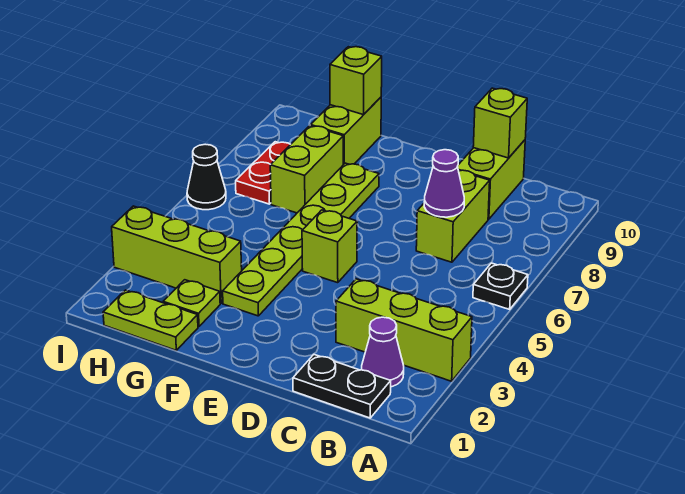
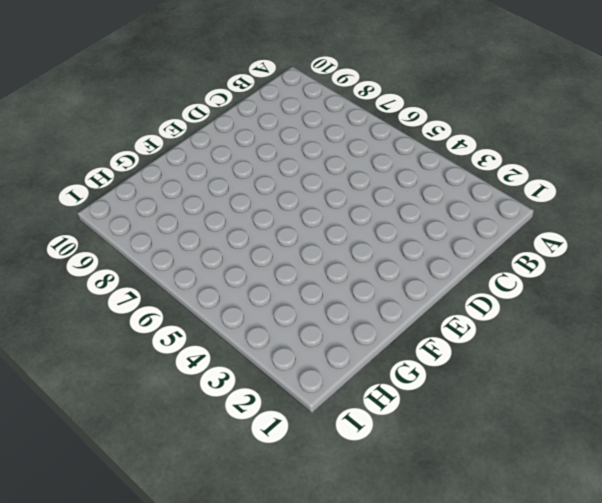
none -> lime brick A3:C3 level 1
none -> black plate A6 level 1
none -> black plate B1:C1 level 1

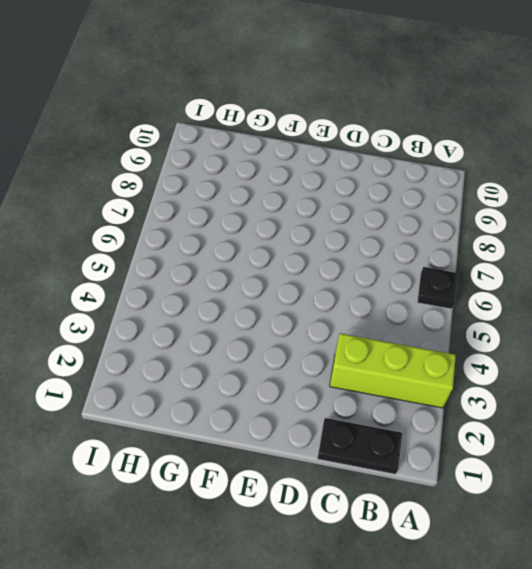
none -> purple cone B2 level 1
none -> lime brick C7:C8 level 1
none -> lime brick C9:C10 level 1

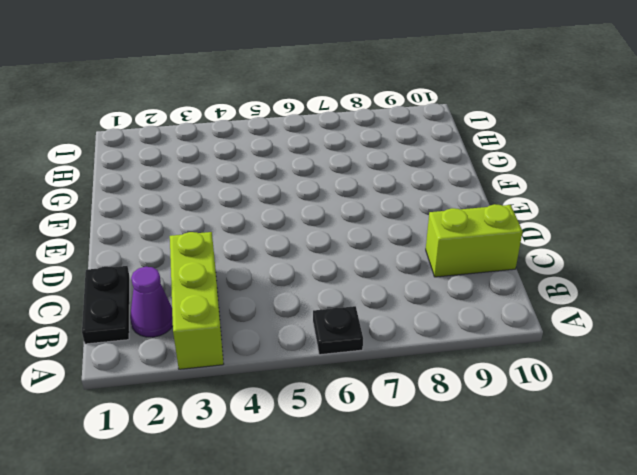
none -> lime brick C7:C8 level 1
none -> lime brick E5 level 1
none -> lime plate F3:F8 level 1

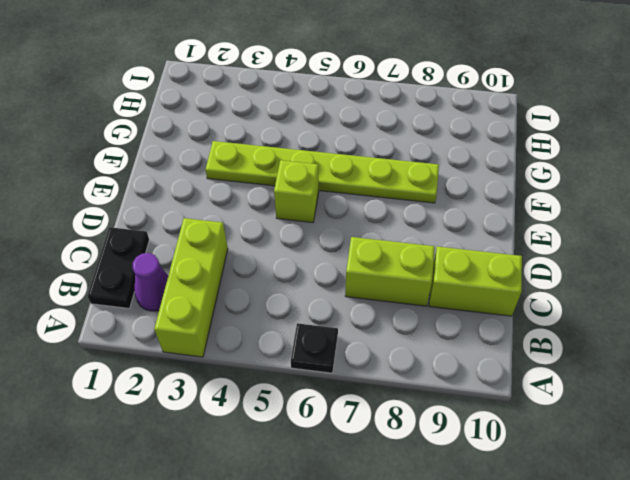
none -> lime plate G1:H1 level 1
none -> lime plate G2 level 1
none -> lime brick G3:I3 level 1

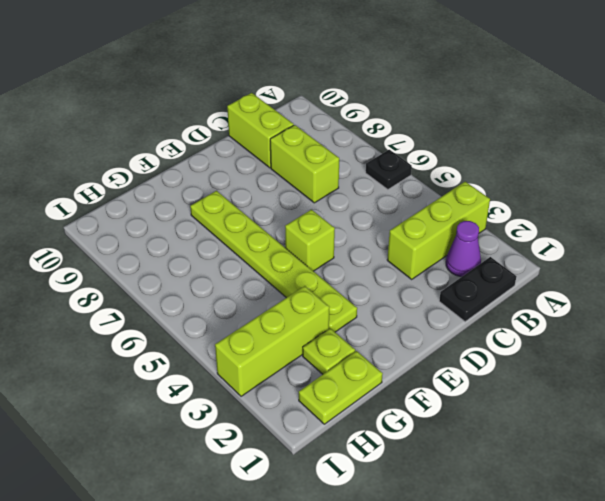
none -> lime brick G7:G8 level 1
none -> lime brick G9:G10 level 1
none -> red plate H7:H8 level 1

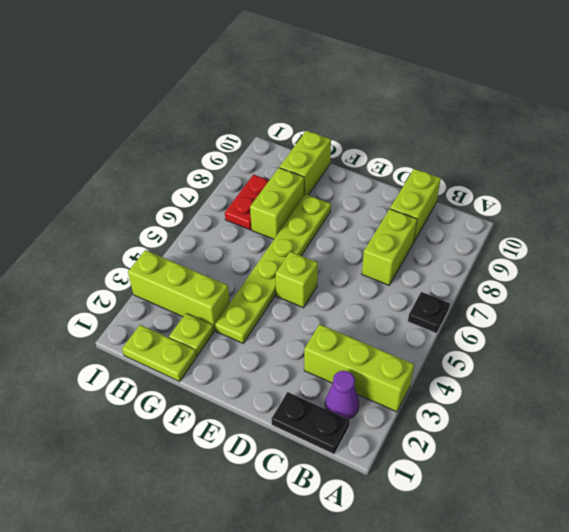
none -> black cone I6 level 1
none -> purple cone C7 level 2
none -> lime brick C10 level 2

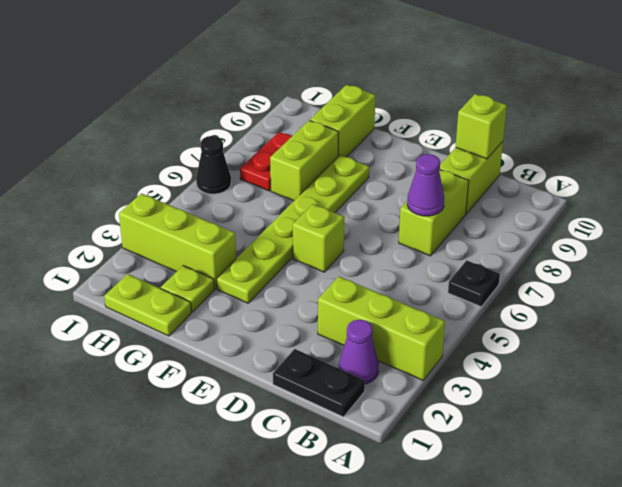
none -> lime brick G10 level 2

